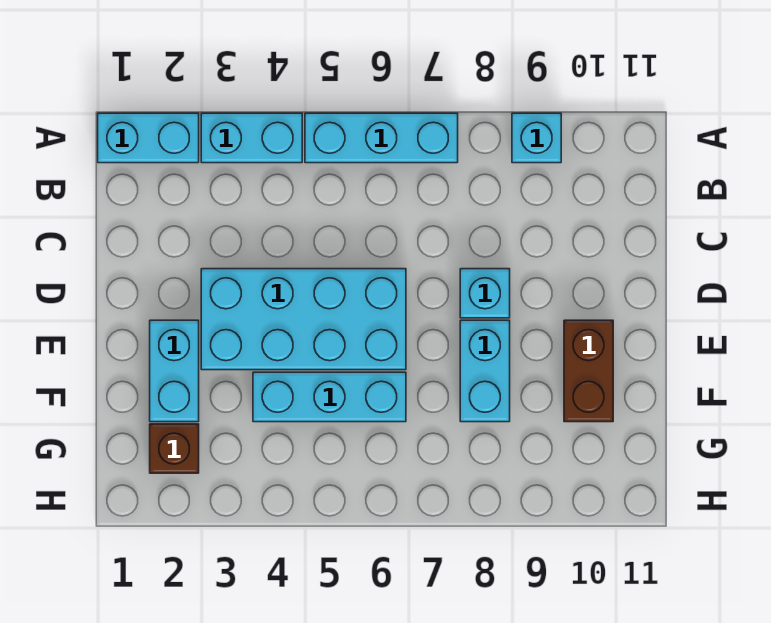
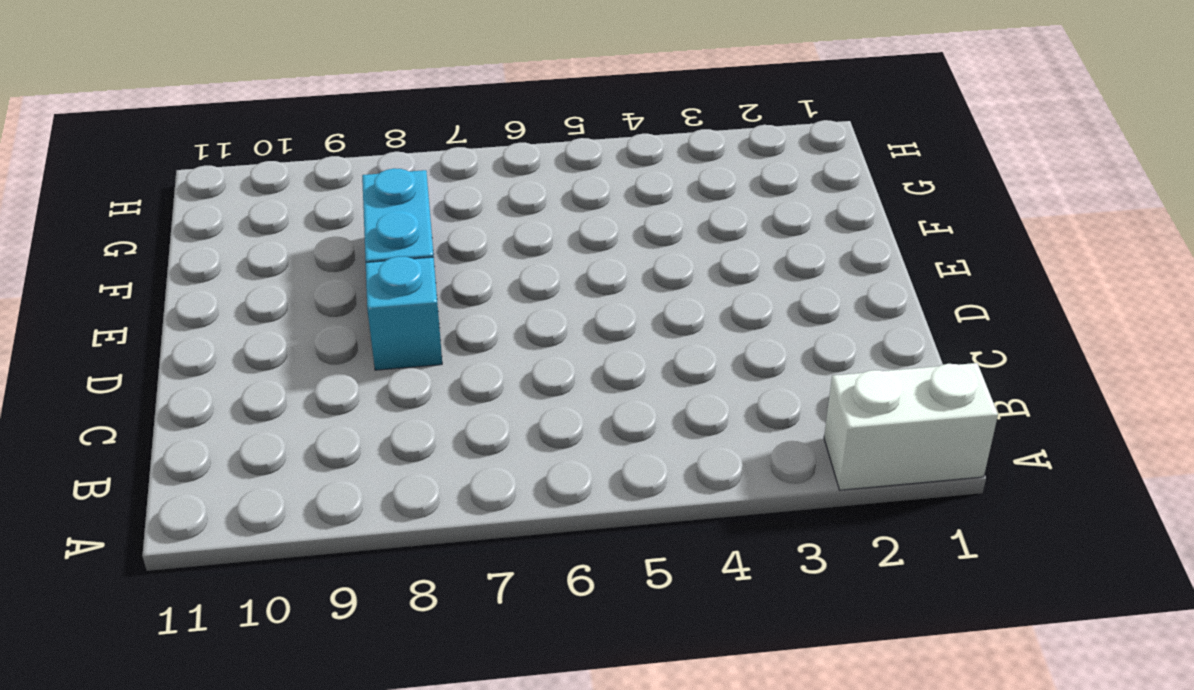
white brick A1:A2 level 1 -> cyan brick A1:A2 level 1
none -> cyan brick A3:A4 level 1
none -> cyan brick A5:A7 level 1

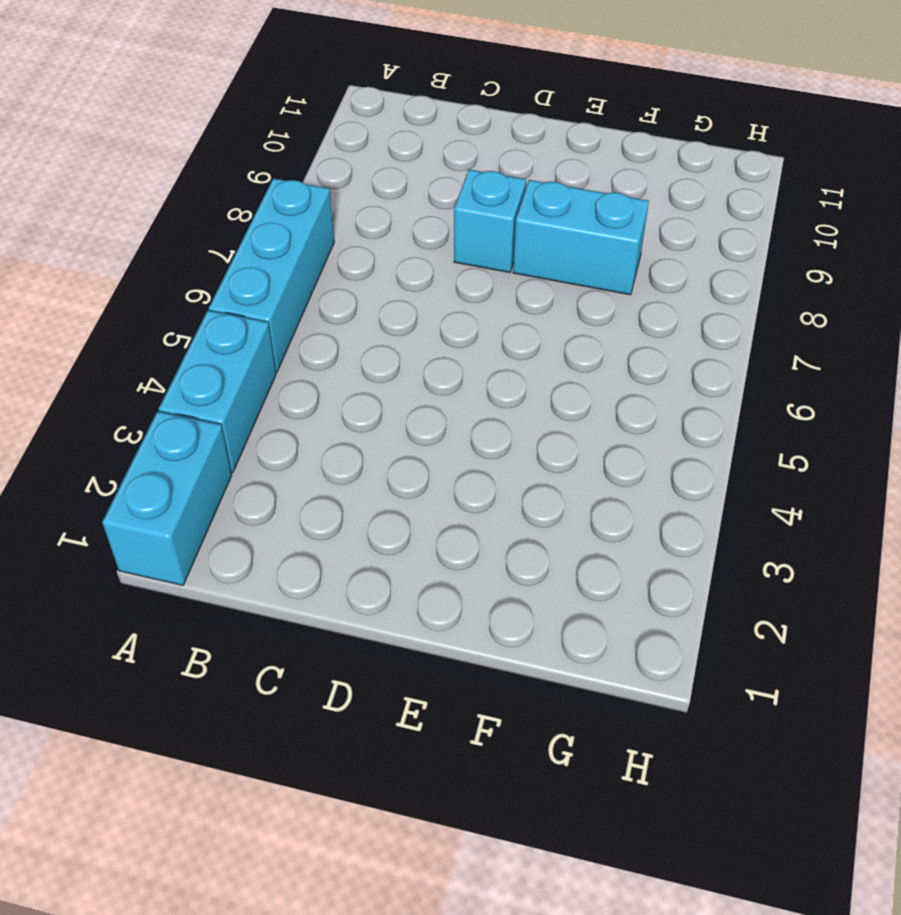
none -> cyan brick A9 level 1
none -> cyan brick D3:E6 level 1

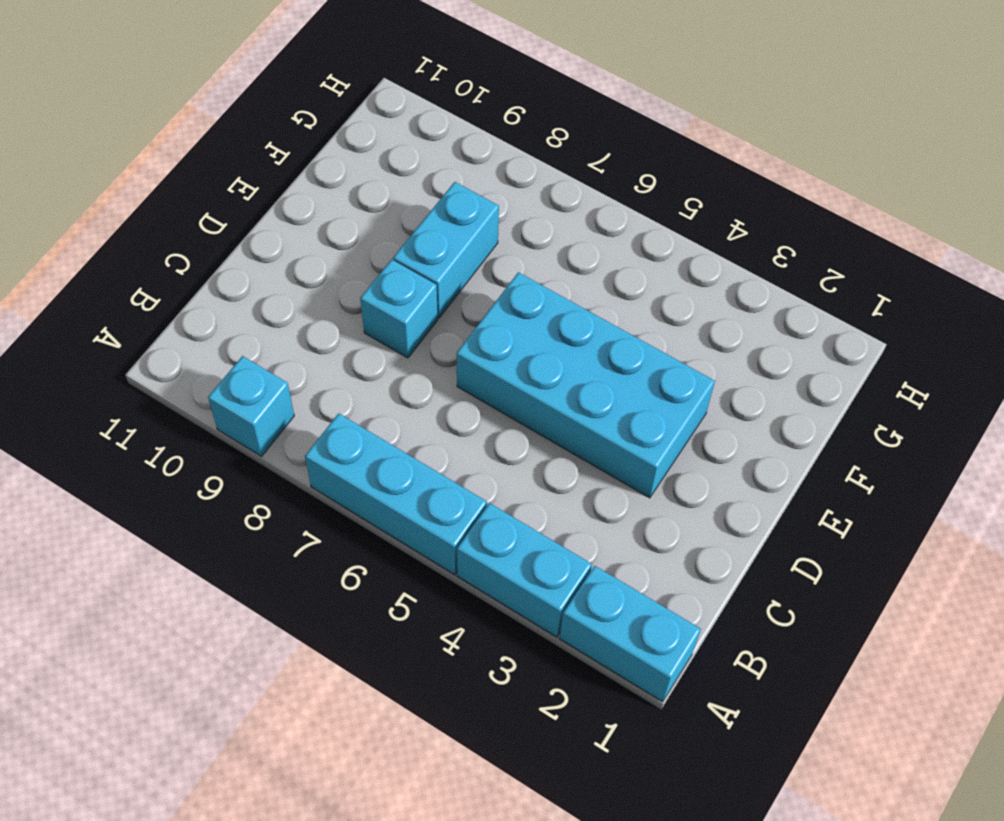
none -> cyan brick E2:F2 level 1
none -> brown brick E10:F10 level 1

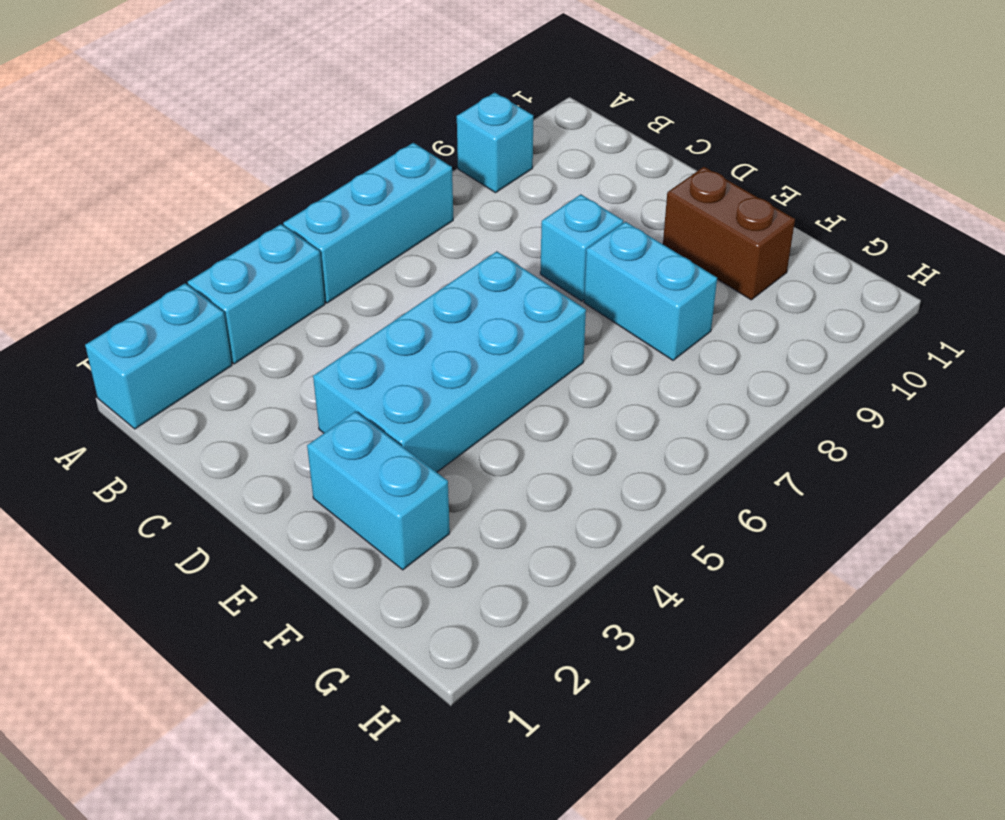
none -> cyan brick F4:F6 level 1
none -> brown brick G2 level 1

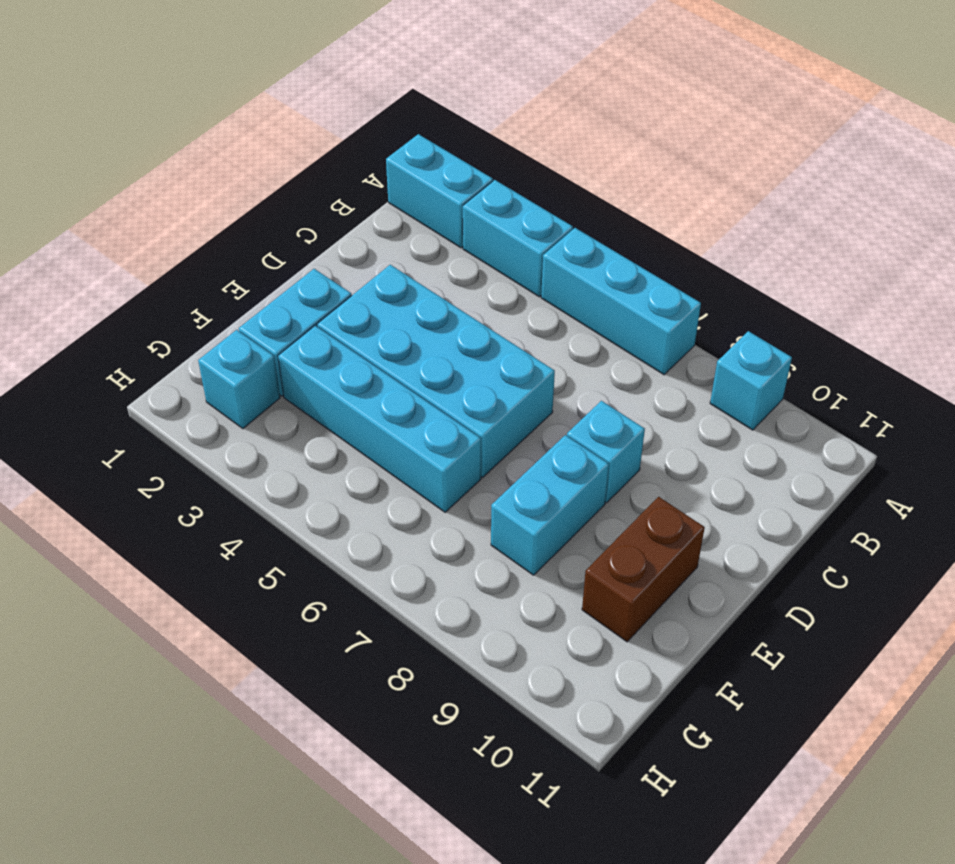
cyan brick F3:F6 level 1 -> cyan brick F4:F6 level 1
cyan brick G2 level 1 -> brown brick G2 level 1

